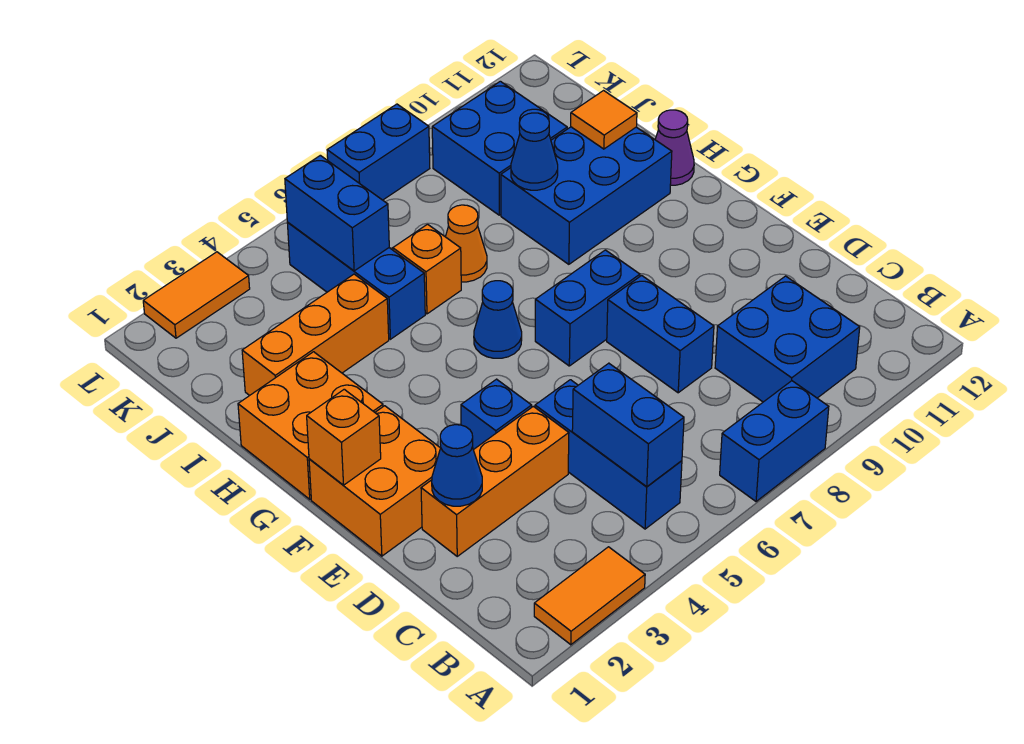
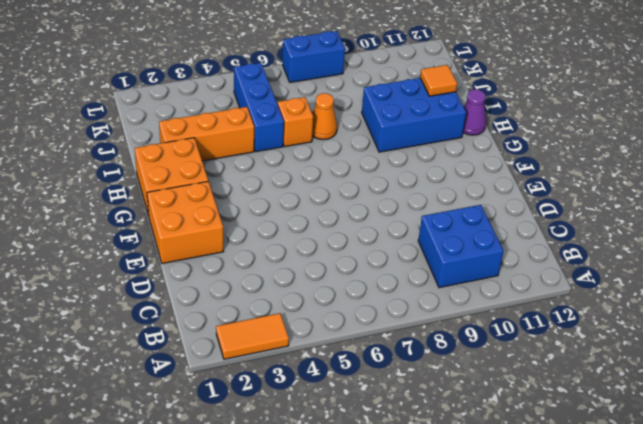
none -> blue brick A7:A8 level 1
none -> blue brick B5:D5 level 1
none -> orange brick D2:D4 level 1

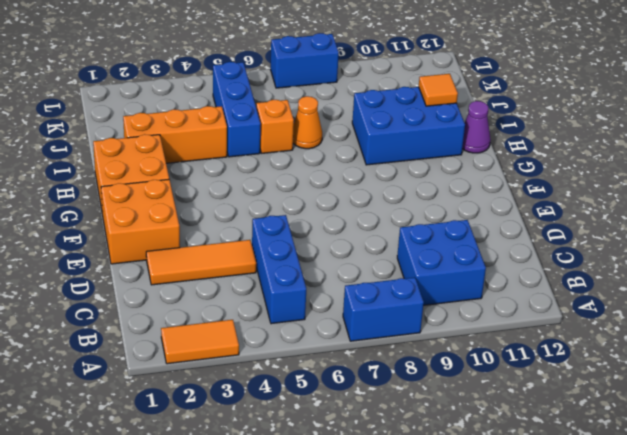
orange tile D2:D4 level 1 -> orange brick D2:D4 level 1
none -> blue brick D8:E8 level 1
none -> blue brick E4 level 1
none -> blue brick F7:F8 level 1

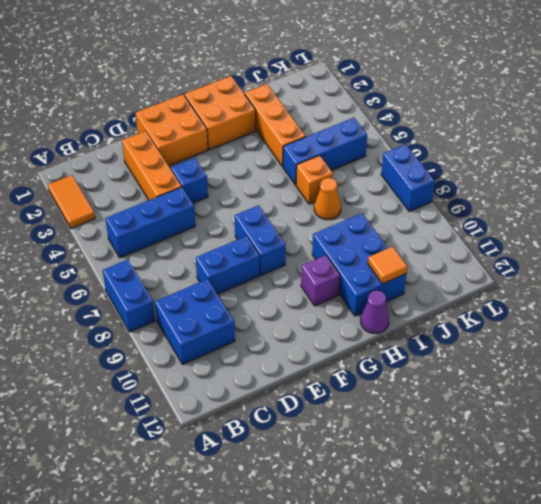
purple brick G10 level 1 -> none
none -> blue cone G6 level 1
none -> blue brick J9:K10 level 1
none -> orange tile L2:L3 level 1

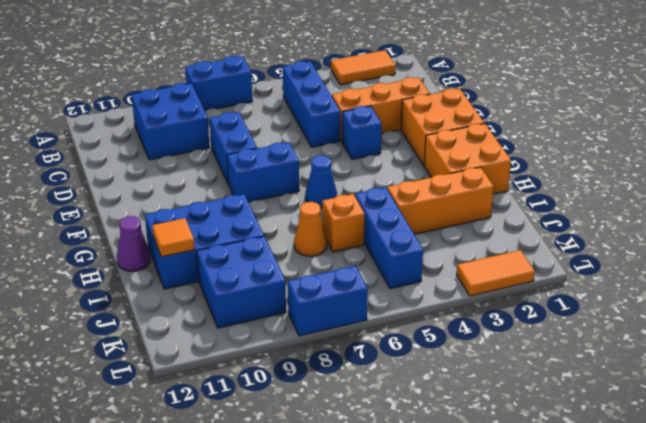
none -> blue brick B5:C5 level 2
none -> blue cone D2 level 2
none -> orange brick F1 level 2

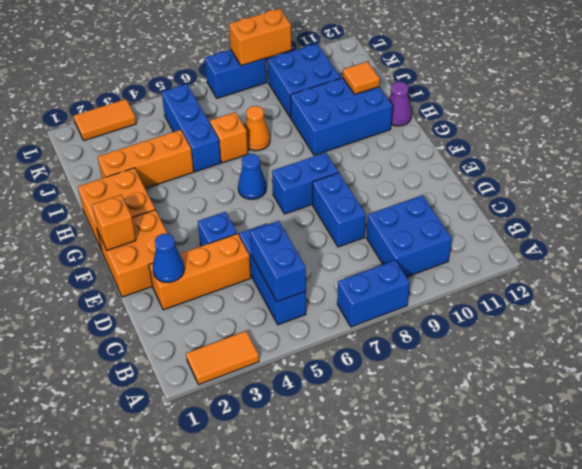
orange brick L8:L9 level 2 -> none
none -> blue cone I9 level 2
none -> blue brick J5:K5 level 2

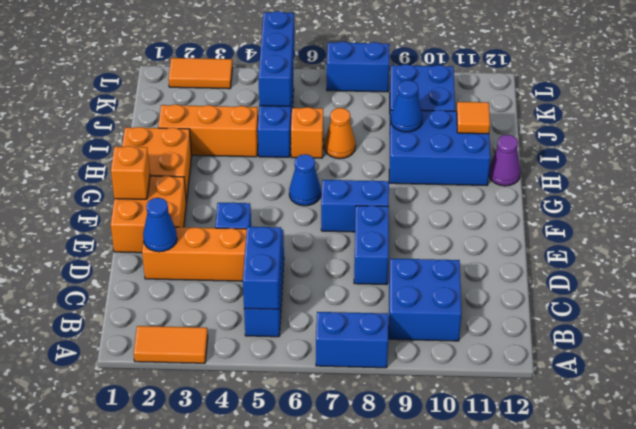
blue brick J5:L5 level 2 -> blue brick J5:K5 level 2

